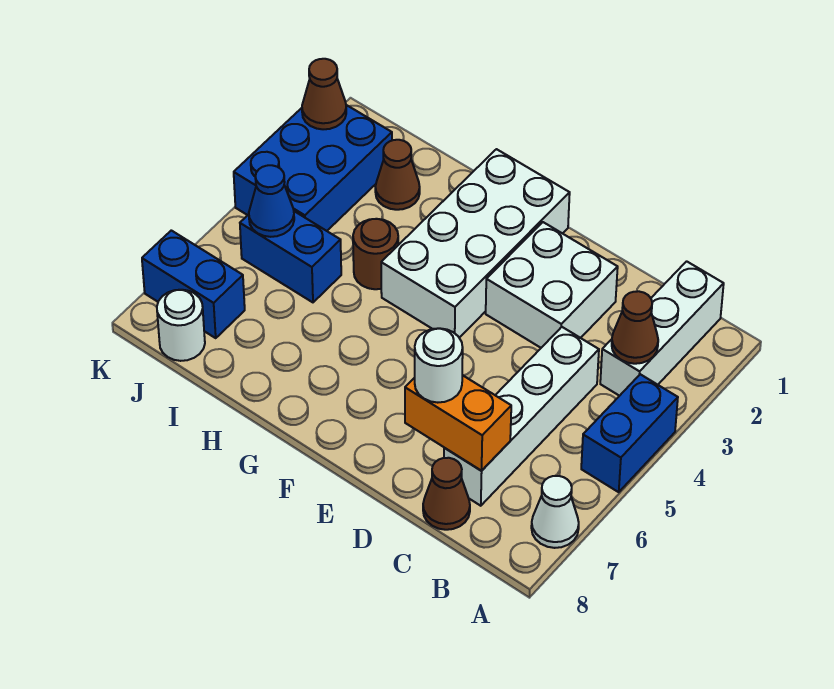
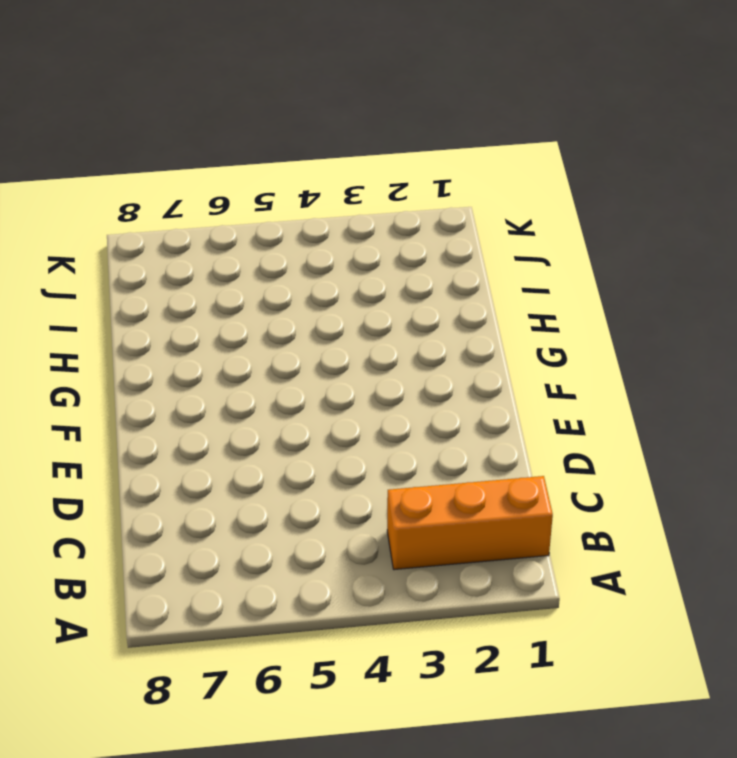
orange brick B1:B3 level 1 -> white brick B1:B3 level 1
none -> blue brick A4:A5 level 1
none -> white cone A7 level 1
none -> white brick C4:C7 level 1

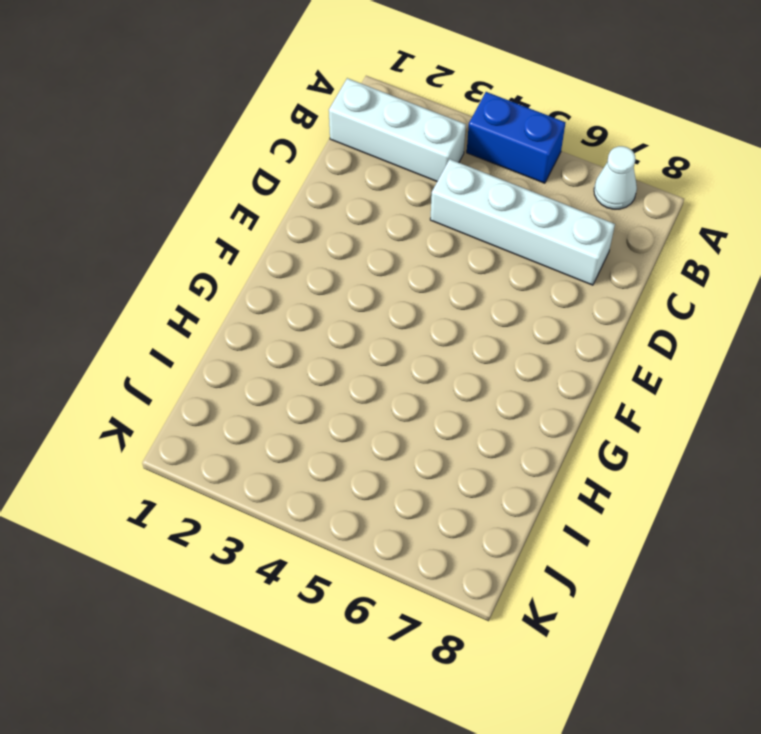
none -> brown cone C8 level 1
none -> white brick D2:E3 level 1
none -> white brick F1:G4 level 1

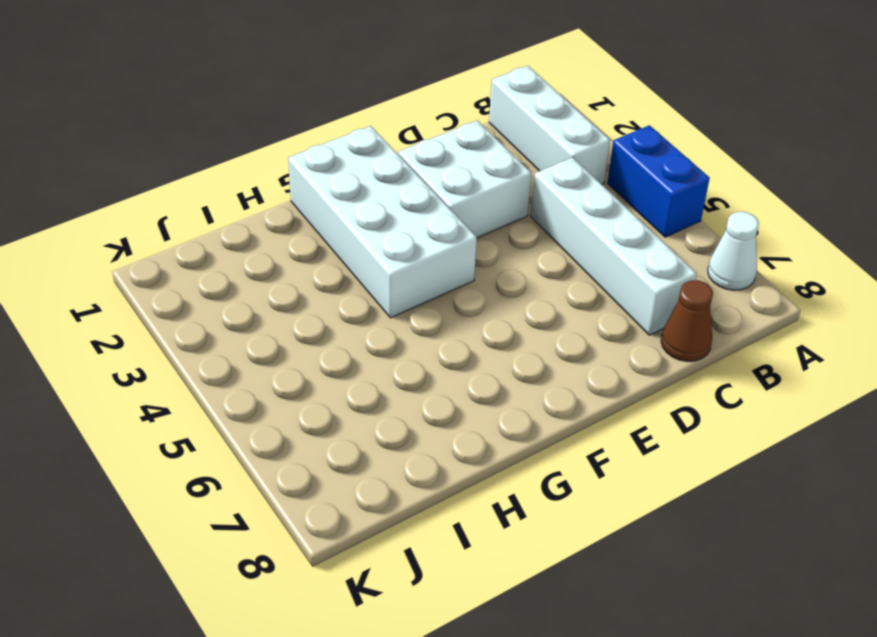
none -> brown round brick H4 level 1
none -> brown cone I2 level 1
none -> blue brick I5:J5 level 1

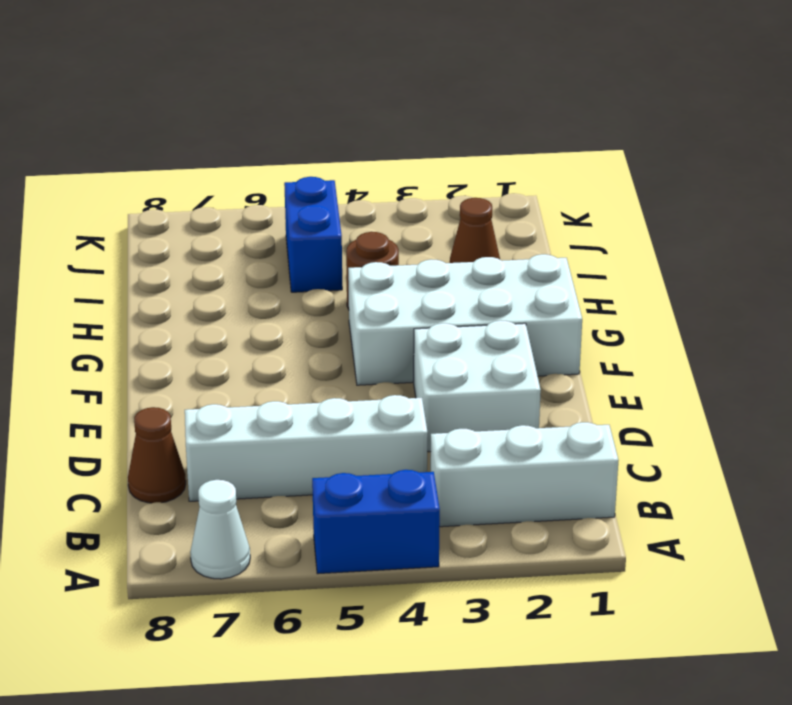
none -> blue brick J2:K4 level 1
none -> blue brick J7:K7 level 1
none -> white round brick J8 level 1

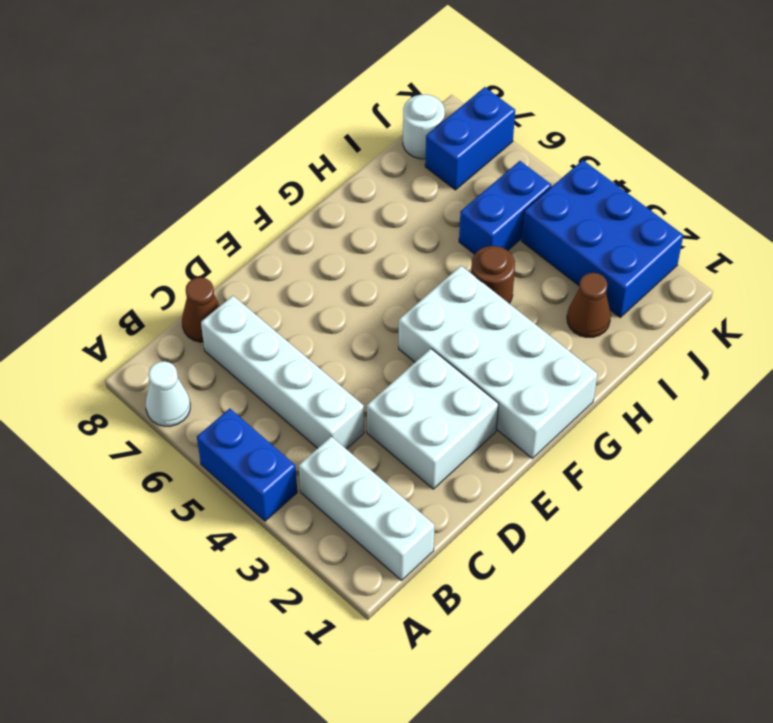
none -> brown cone B3 level 2
none -> orange brick C7:D7 level 2
none -> blue cone J5 level 2

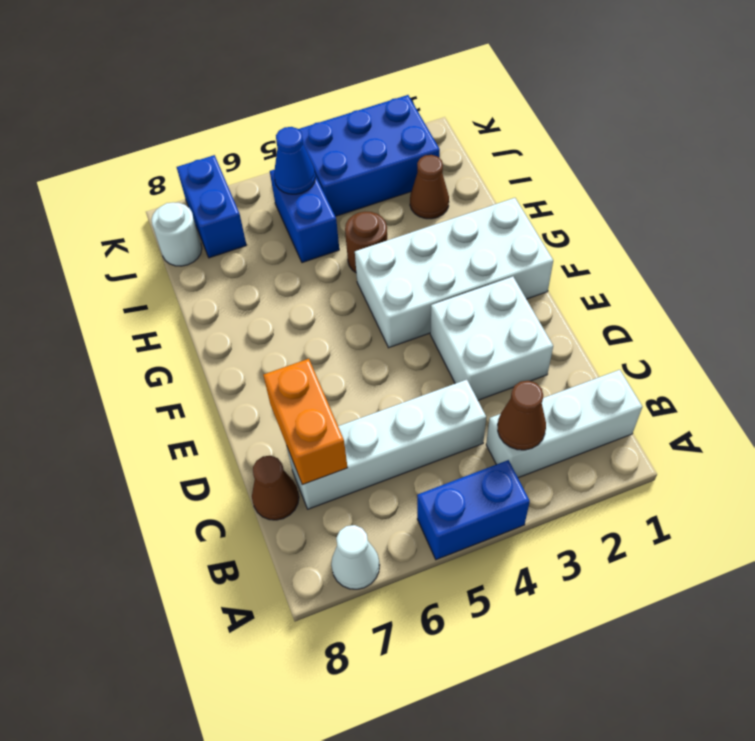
none -> brown cone K2 level 2
none -> white round brick D7 level 3

